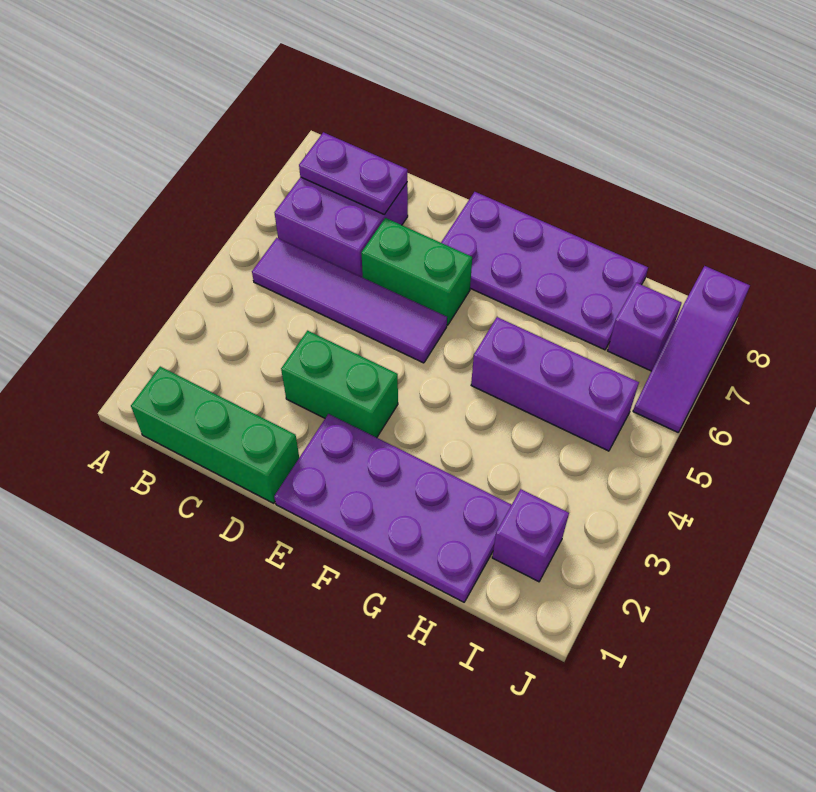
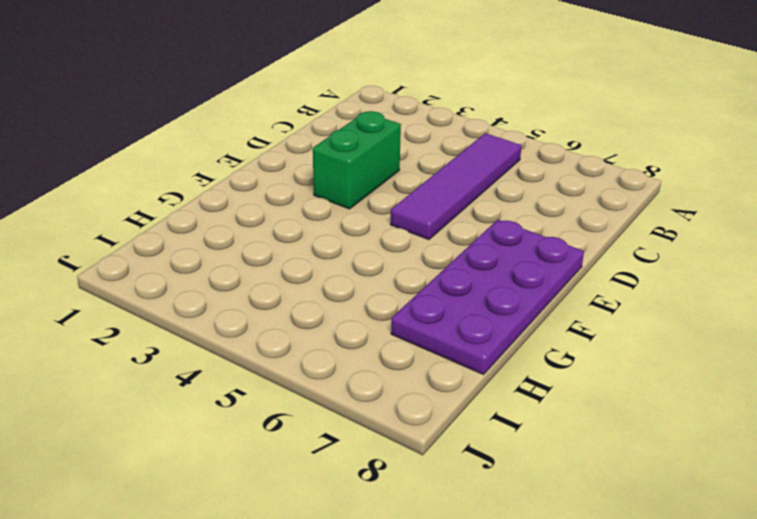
none -> green brick B1:D1 level 1
none -> purple brick B6:C7 level 1
none -> green brick D6:E6 level 1

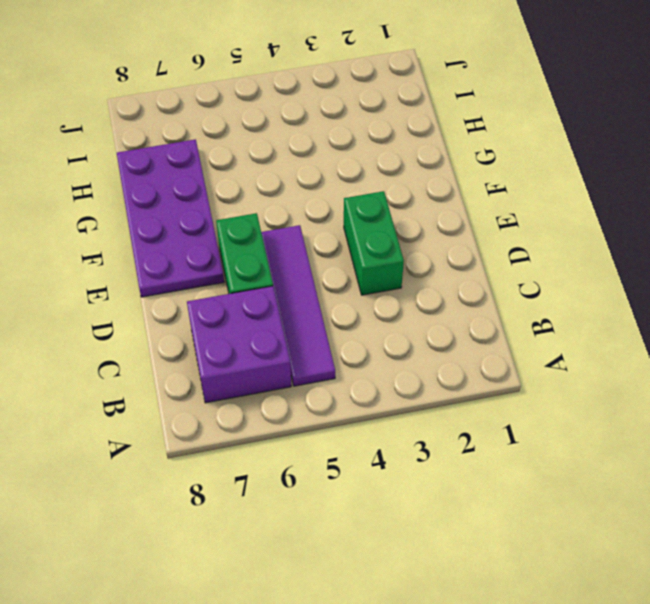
none -> green brick B1:D1 level 1
none -> purple plate E1:H2 level 1
none -> purple brick G5:I5 level 1

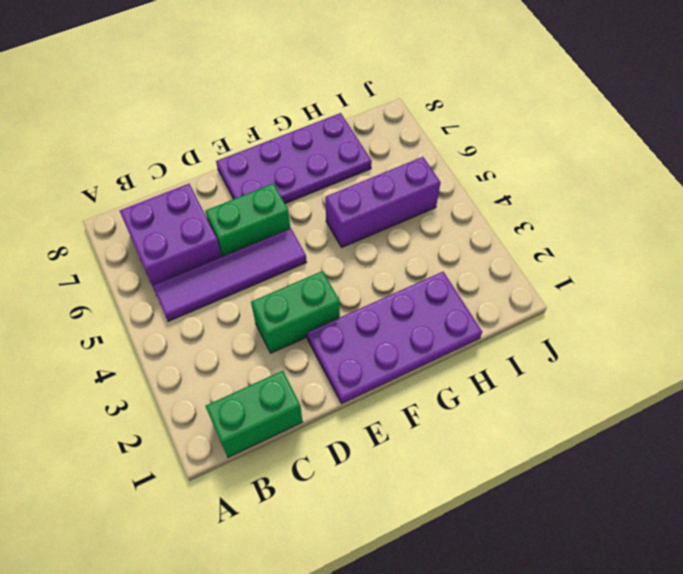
green brick B1:C1 level 1 -> green brick B1:D1 level 1
none -> purple brick I2 level 1
none -> purple brick I7 level 1
none -> purple slope J6:J8 level 1 top 8

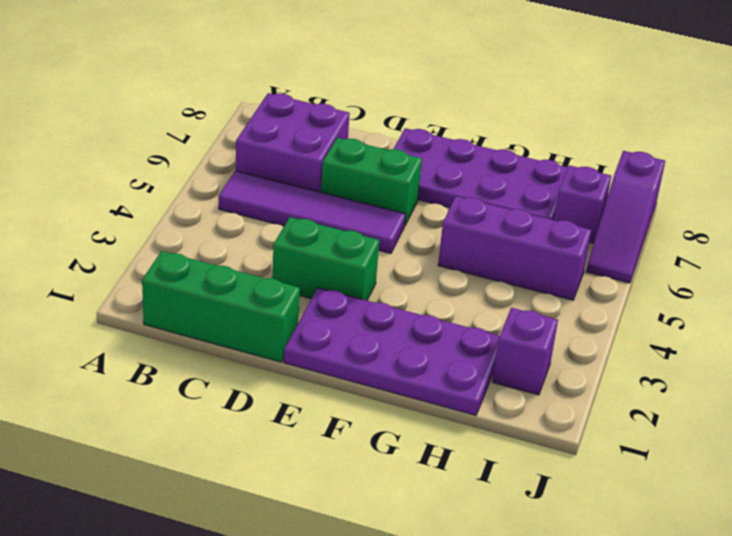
none -> purple plate B7:C7 level 2

